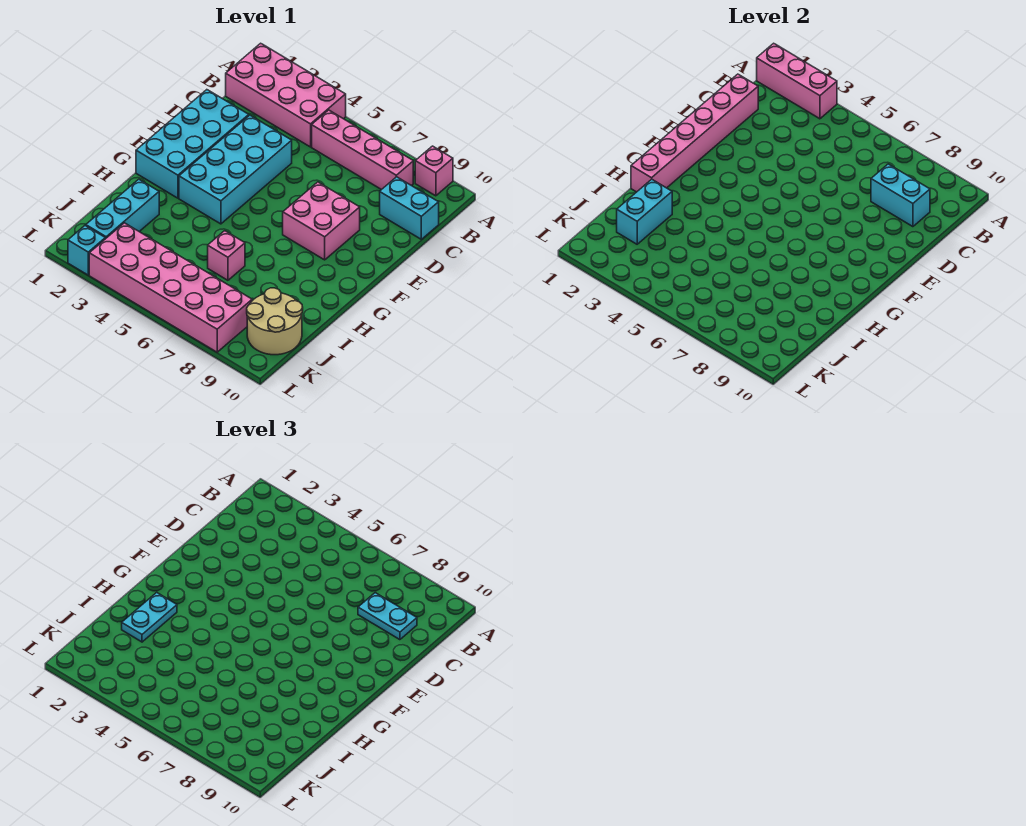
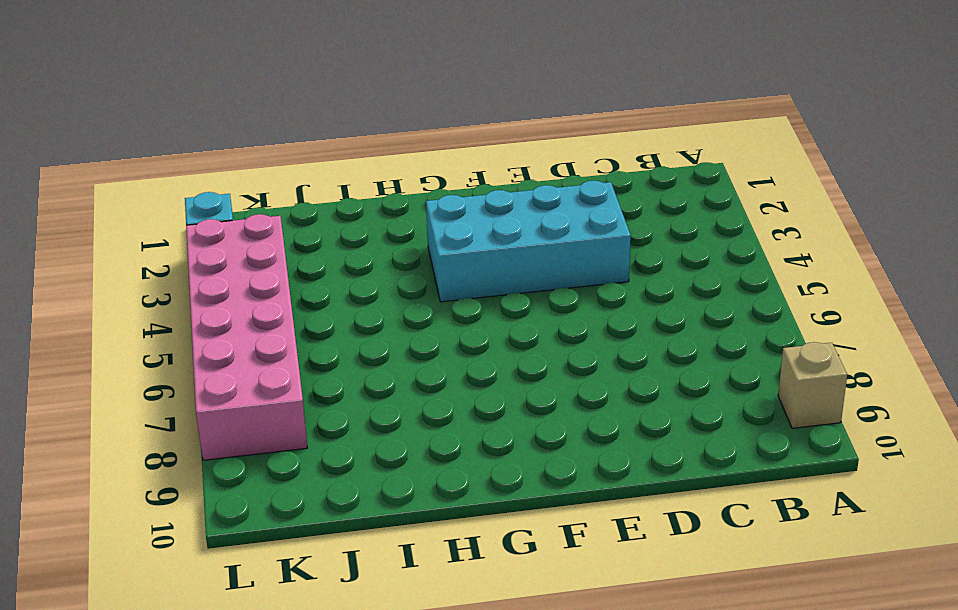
tan brick A9 level 1 -> pink brick A9 level 1
none -> pink brick A1:B4 level 1
none -> pink brick B5:B8 level 1
none -> cyan brick C9:C10 level 1

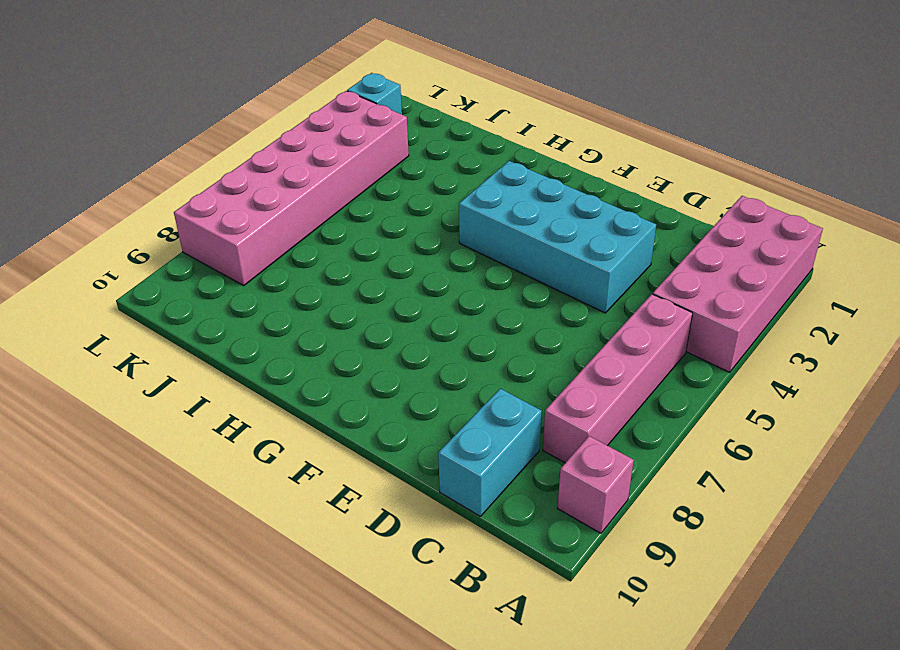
none -> cyan brick D1:G2 level 1
none -> pink brick E7:F8 level 1
none -> cyan brick I2:K2 level 1

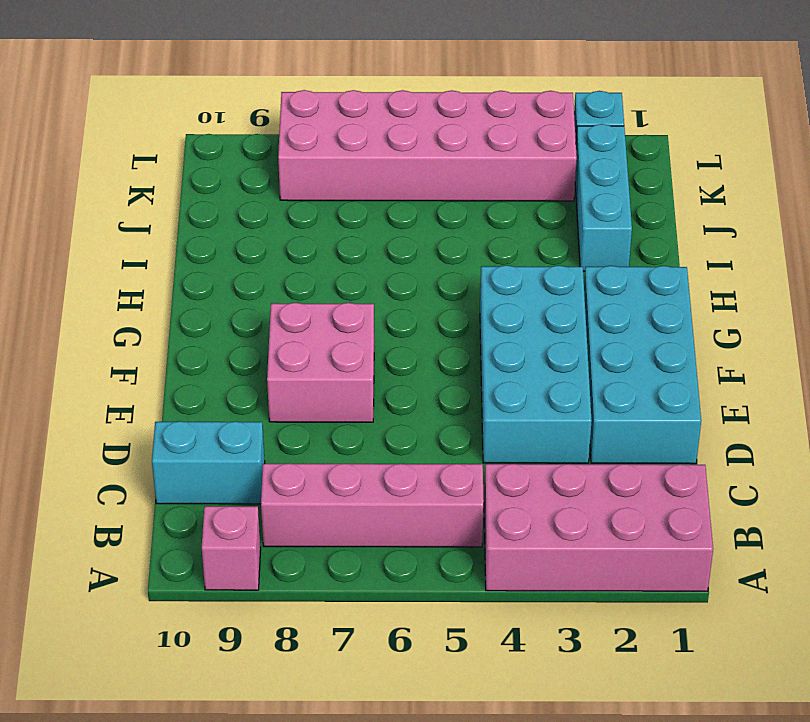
none -> pink brick I6 level 1
none -> tan round brick J9:K10 level 1
none -> pink brick A1:A3 level 2

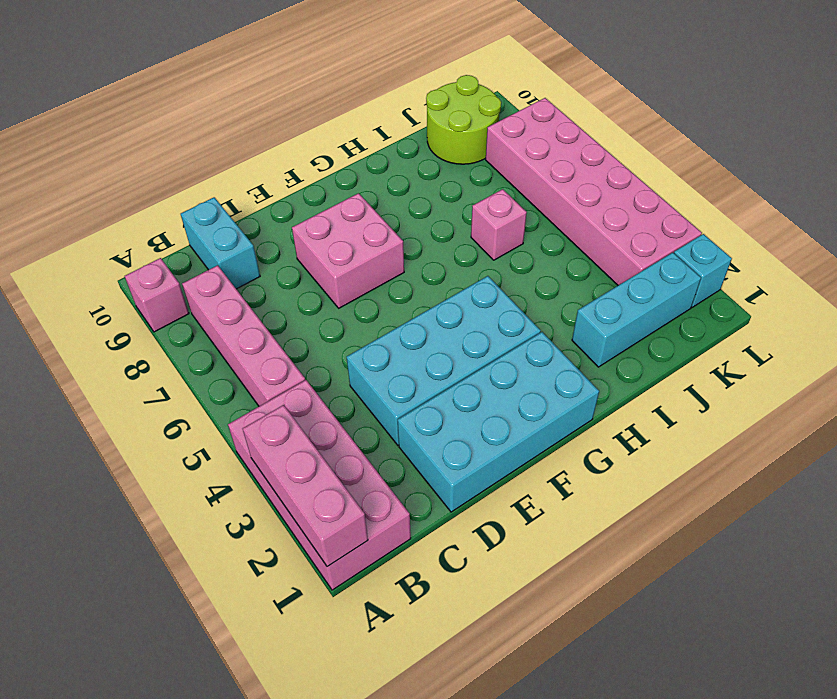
lime round brick J9:K10 level 1 -> tan round brick J9:K10 level 1
none -> pink brick C1:H1 level 2
none -> cyan brick C8:C9 level 2
none -> cyan brick I2:J2 level 2

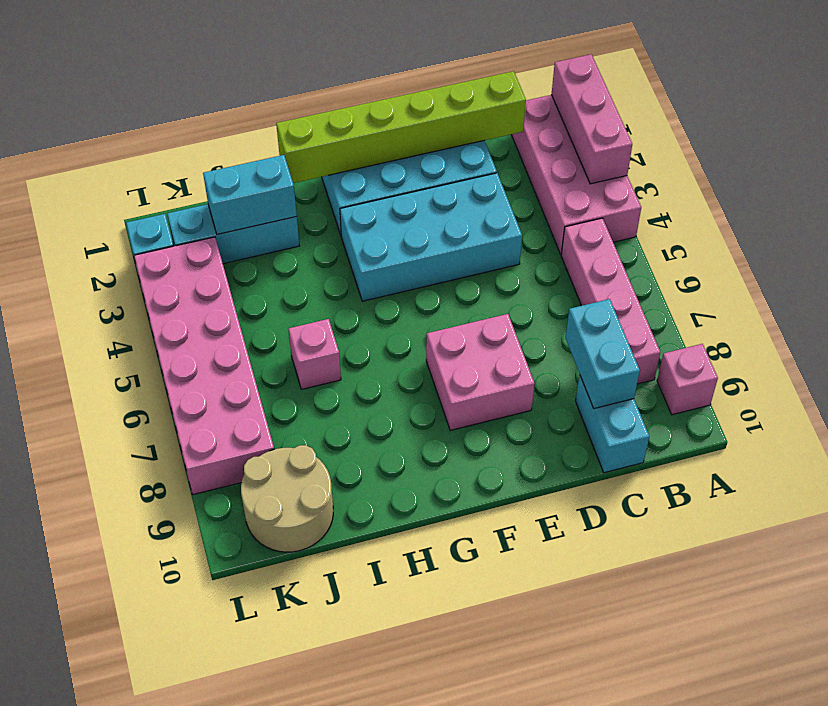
lime brick C1:H1 level 2 -> pink brick C1:H1 level 2
none -> cyan plate C8:C9 level 3
none -> cyan plate H2:I2 level 3

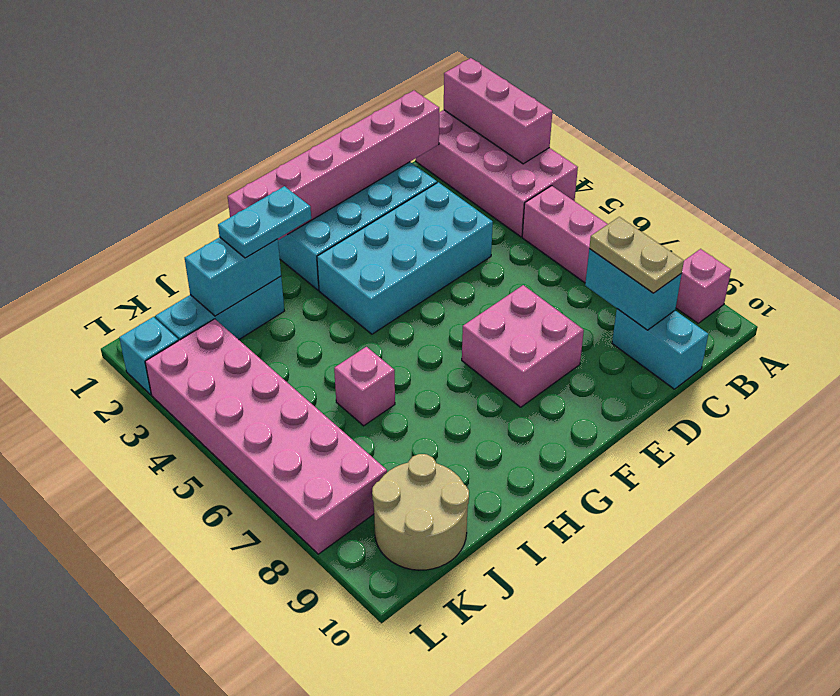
tan plate C8:C9 level 3 -> cyan plate C8:C9 level 3

